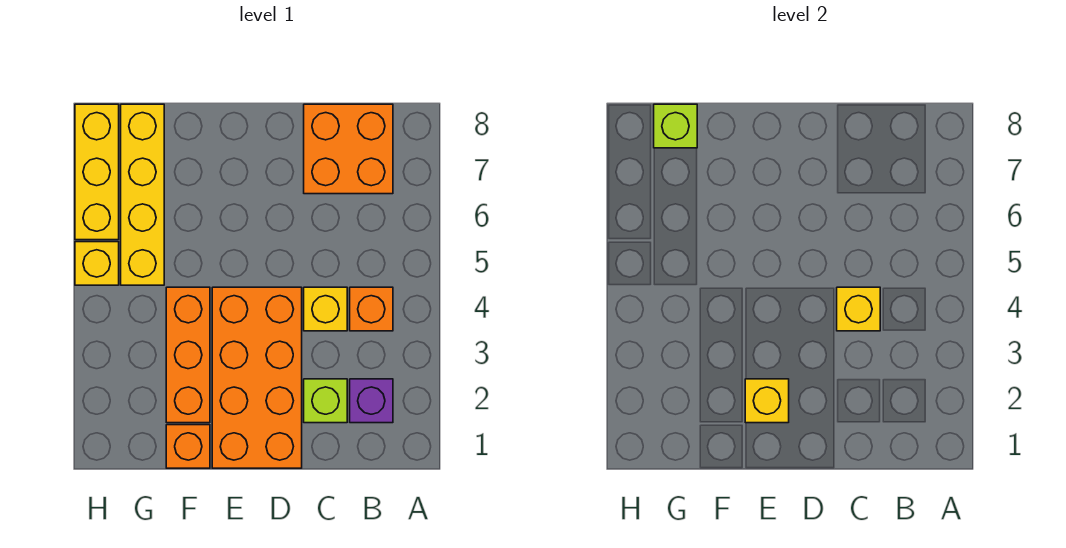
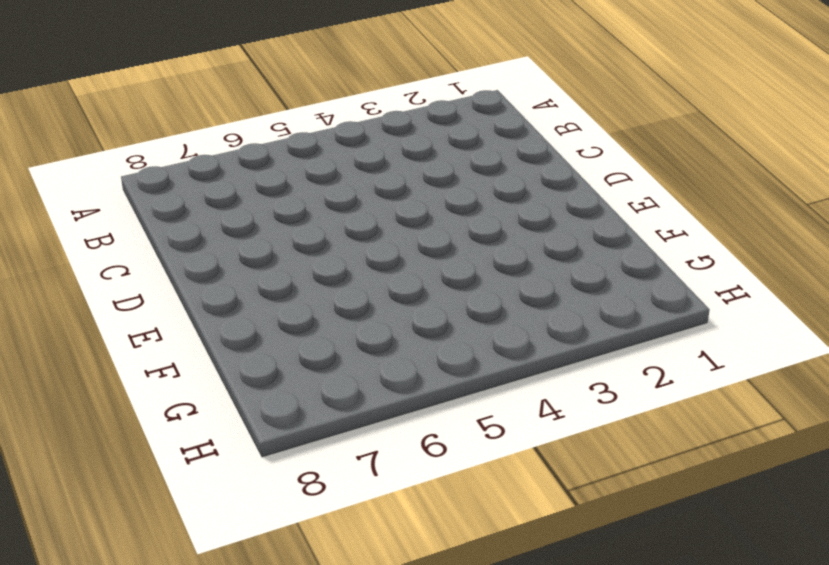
none -> purple brick B2 level 1
none -> orange brick B4 level 1
none -> orange brick B7:C8 level 1

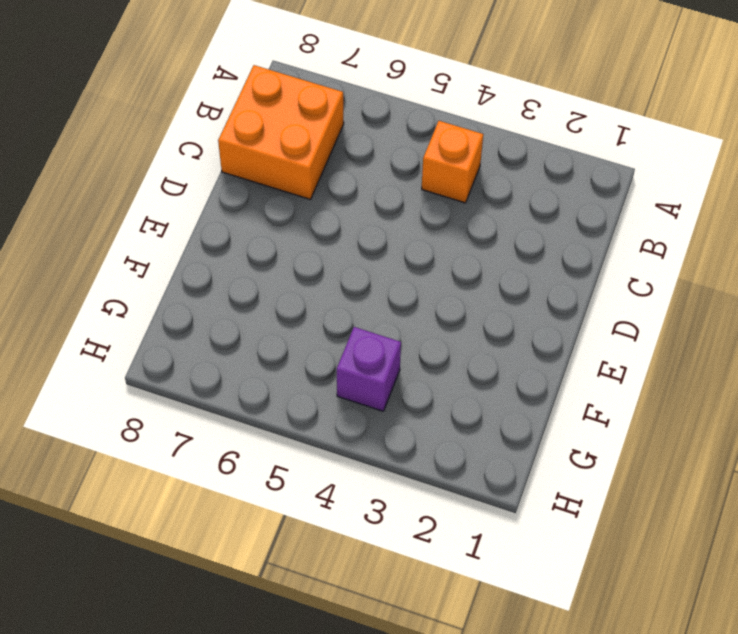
purple brick G4 level 1 -> purple brick B2 level 1
none -> lime brick C2 level 1
none -> yellow brick C4 level 1
none -> orange brick D1:E4 level 1

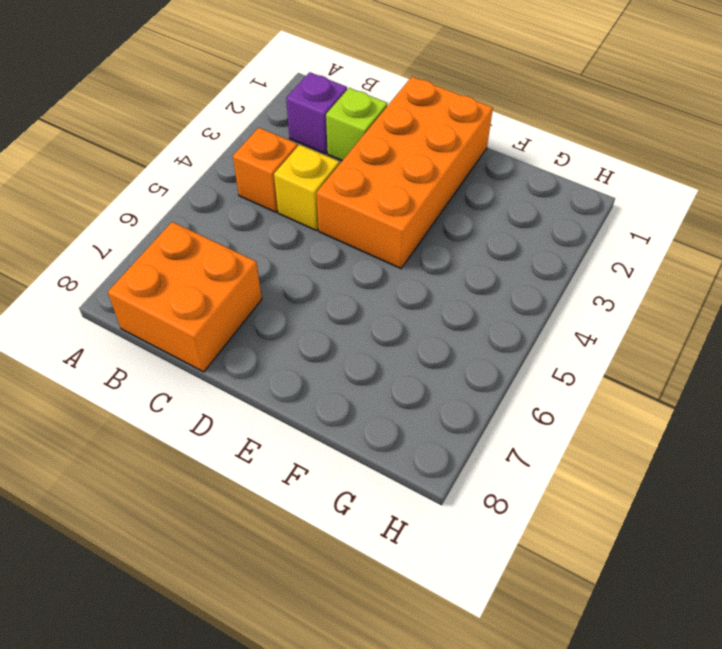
none -> orange brick F1 level 1
none -> orange brick F2:F4 level 1
none -> yellow brick G5:G8 level 1

